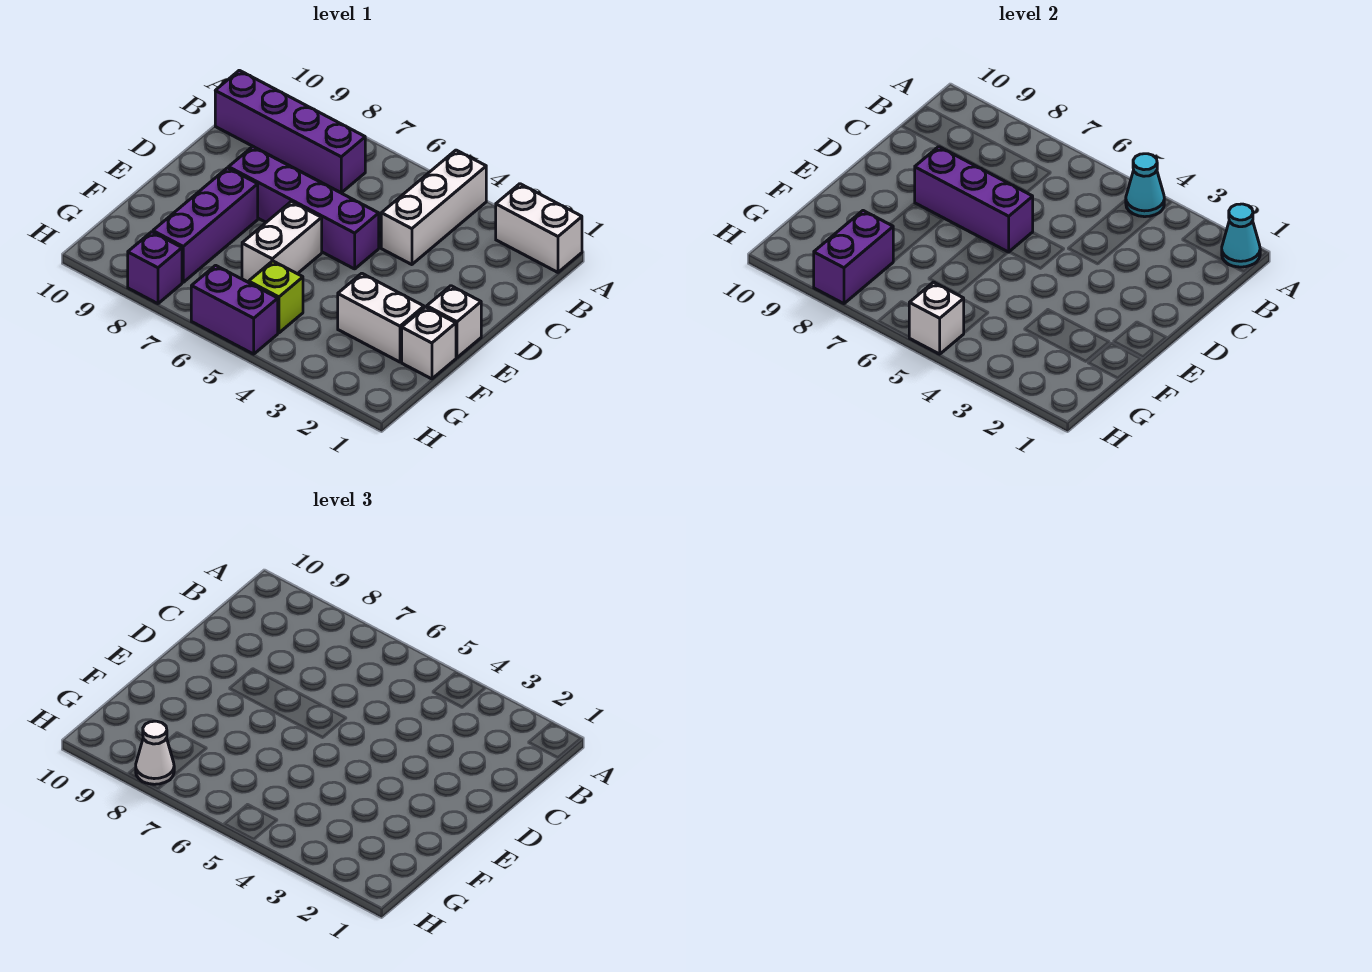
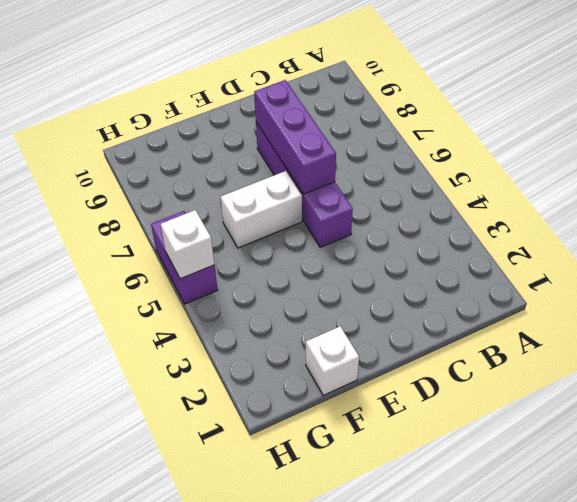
none -> white brick A1:A2 level 1
none -> white brick A4:C4 level 1
none -> purple brick B7:B10 level 1

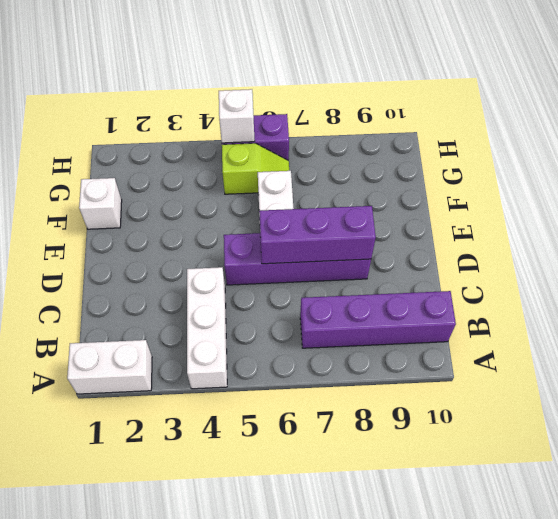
lime slope G5:G6 level 1 top 5 -> lime brick G5 level 1
none -> white brick E1 level 1
none -> purple brick E8:G8 level 1
none -> white brick F2:F3 level 1

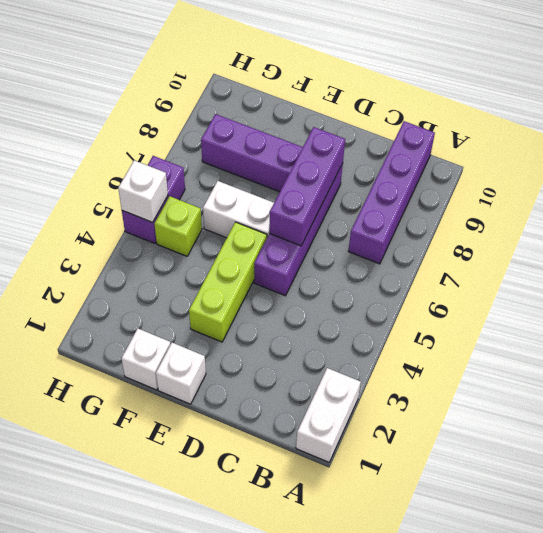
lime brick E3:E5 level 1 -> none
none -> white brick A4:C4 level 1
none -> white brick F2:F3 level 1
none -> purple brick H8 level 1

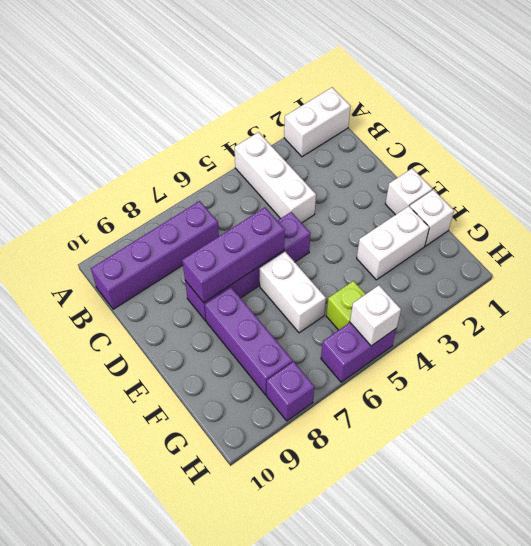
none -> cyan cone A1 level 2
none -> cyan cone A4 level 2
none -> purple brick G8:H8 level 2

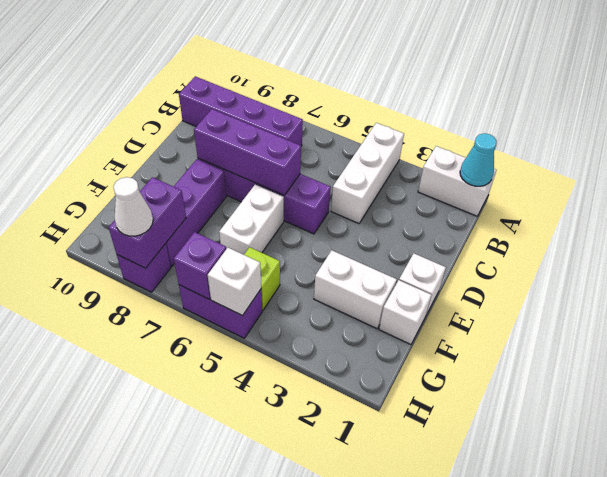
purple brick H6 level 2 -> none
none -> cyan cone A4 level 2

